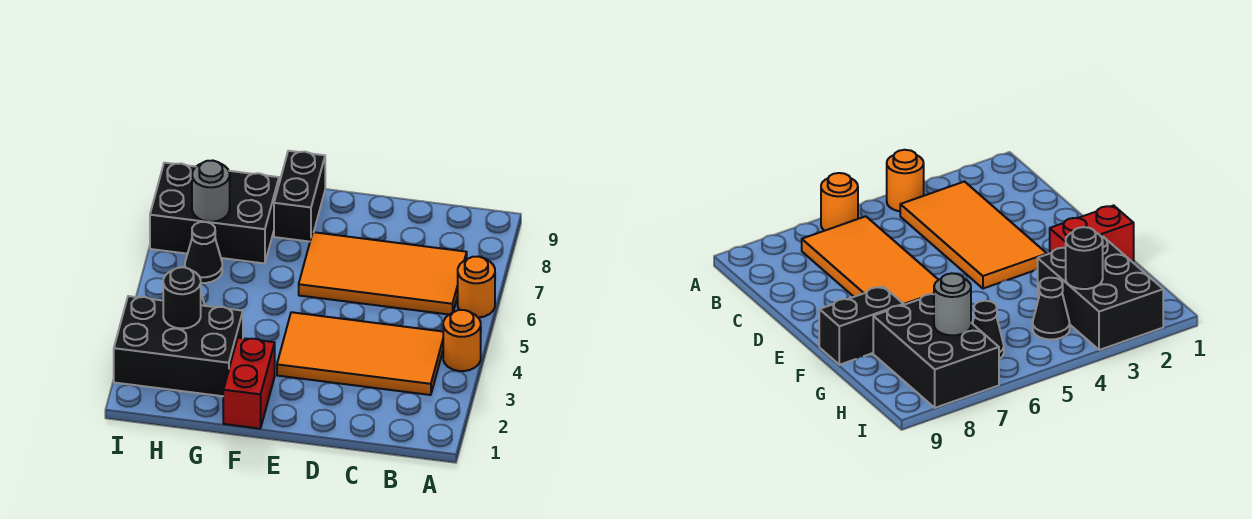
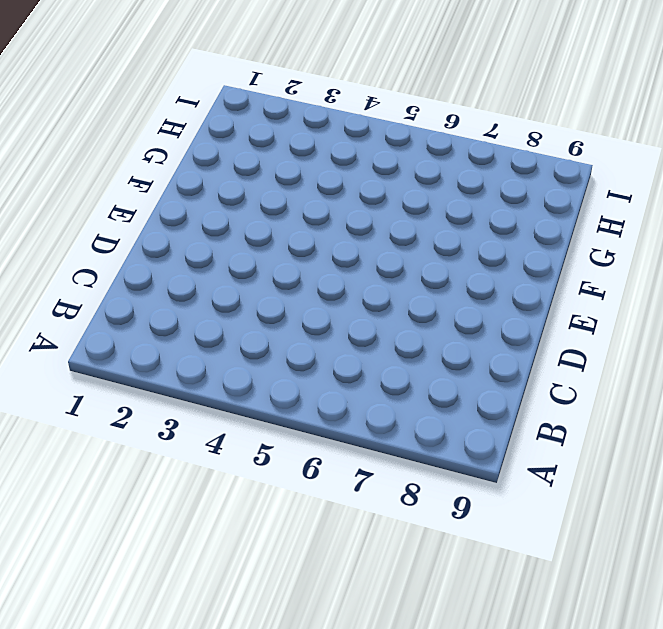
none -> orange round brick A4 level 1
none -> orange round brick A6 level 1
none -> orange tile B3:E4 level 1

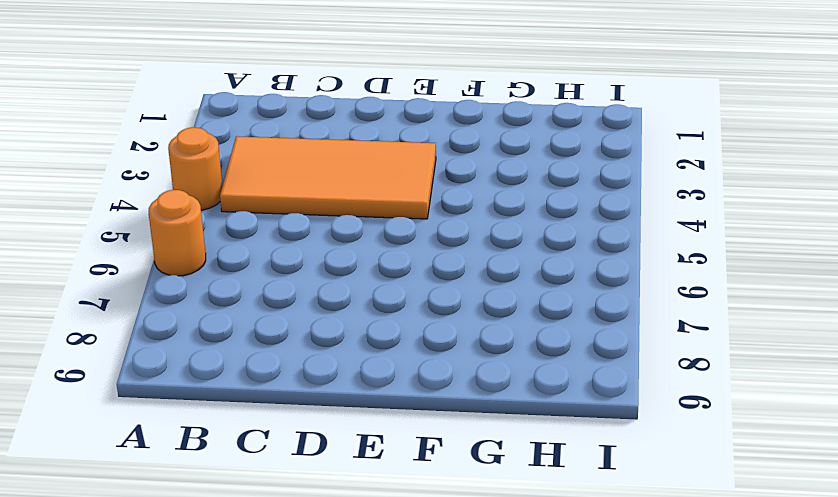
none -> orange tile B6:E7 level 1
none -> red brick F1:F2 level 1
none -> black brick F8:F9 level 1

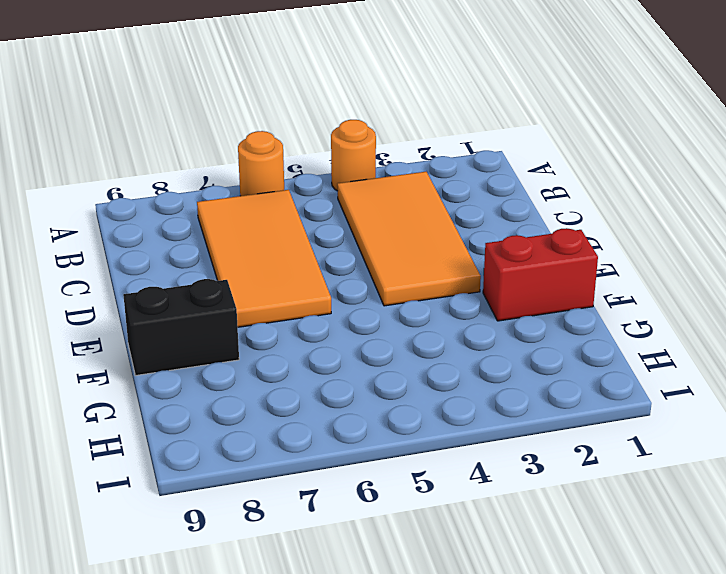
none -> black brick G2:I3 level 1
none -> black brick G7:I8 level 1
none -> black cone H4 level 1

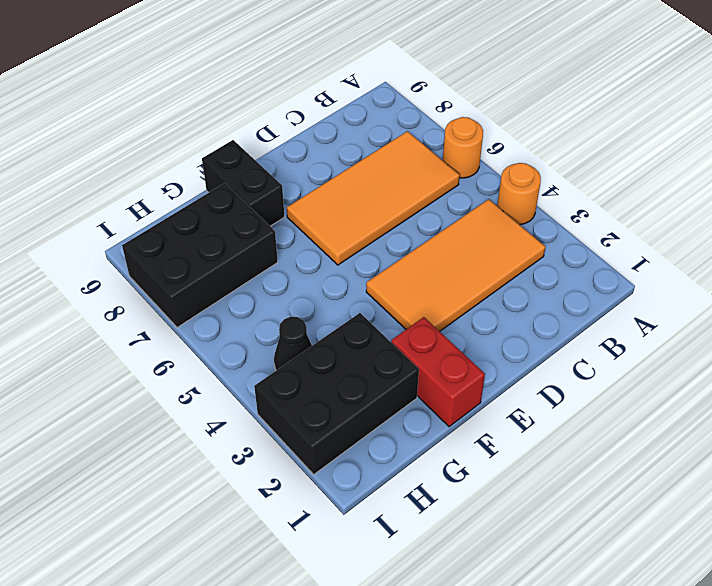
none -> black cone H6 level 1
none -> black round brick H3 level 2
none -> grey round brick H7 level 2

